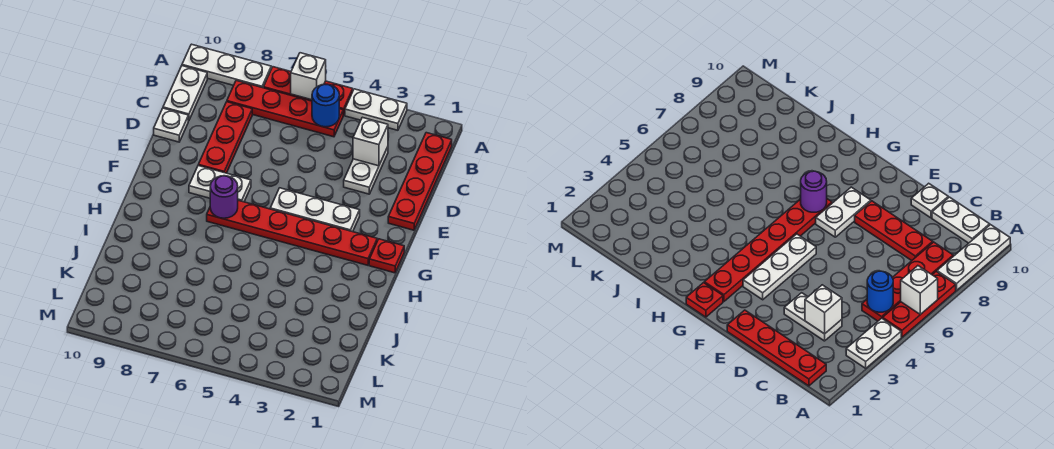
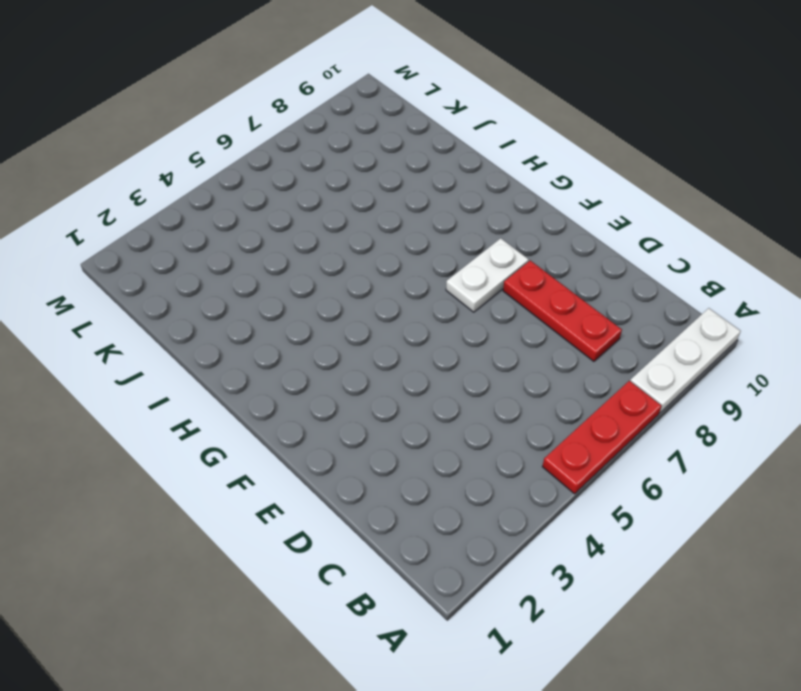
none -> white plate A3:A4 level 1
none -> red plate B1:E1 level 1
none -> red plate B5:B8 level 1

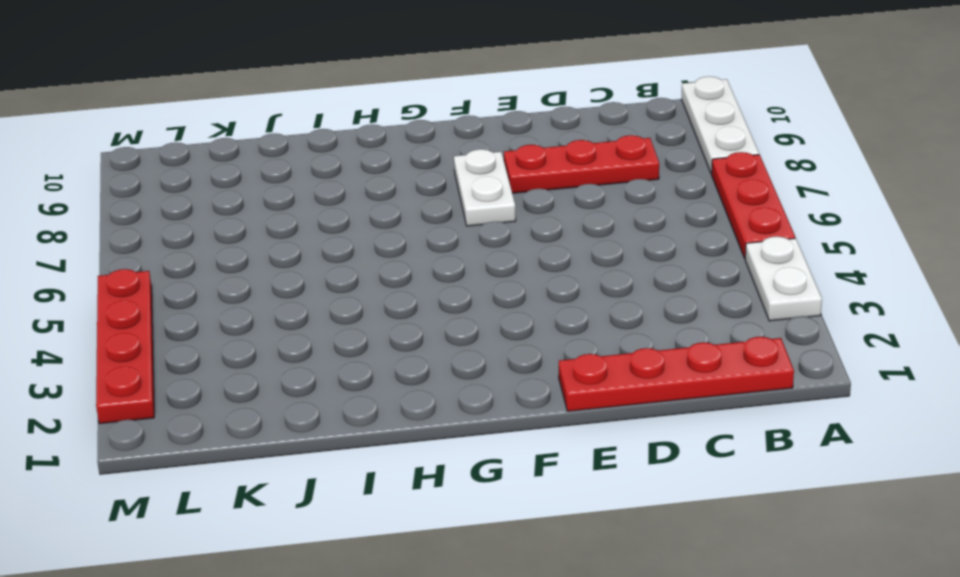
red plate M2:M5 level 1 -> red plate B5:B8 level 1
none -> white plate B10:C10 level 1
none -> white plate C3:D3 level 1
none -> white plate D10 level 1

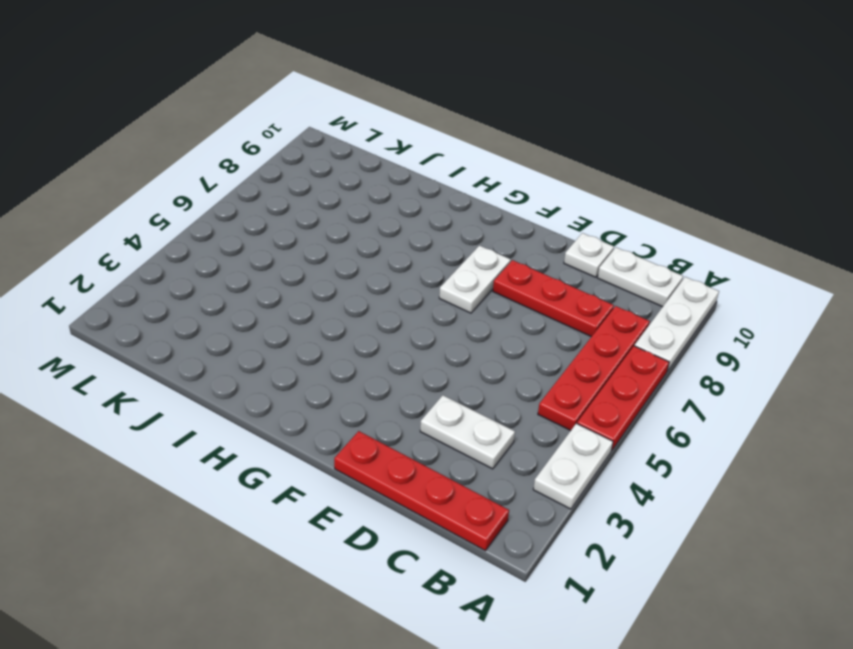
none -> white plate F3:F5 level 1
none -> red plate G1 level 1
none -> red plate G2:G7 level 1

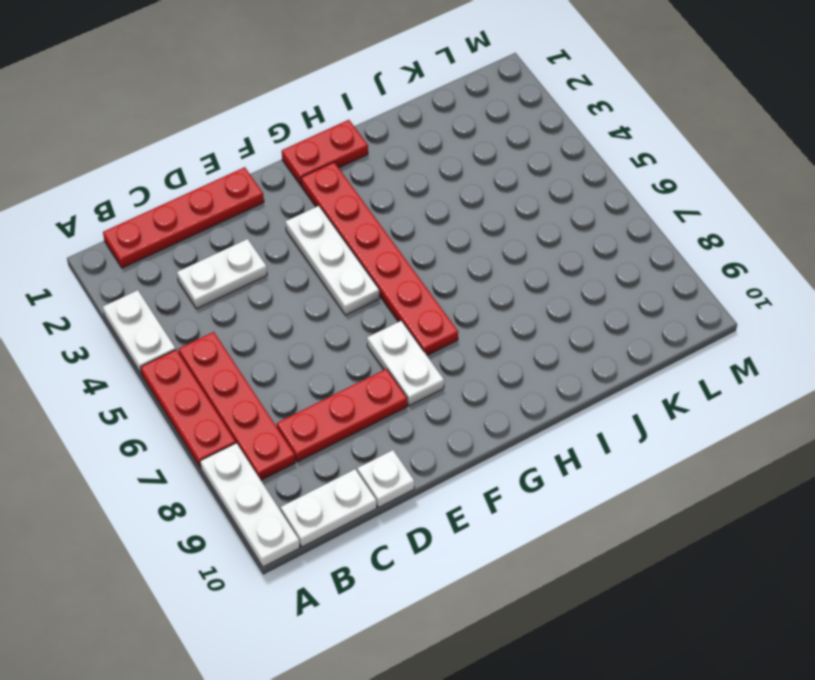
red plate G1:H1 level 1 -> red plate G1 level 1
none -> white brick A6 level 2
none -> blue round brick B5 level 2
none -> white brick C3 level 2

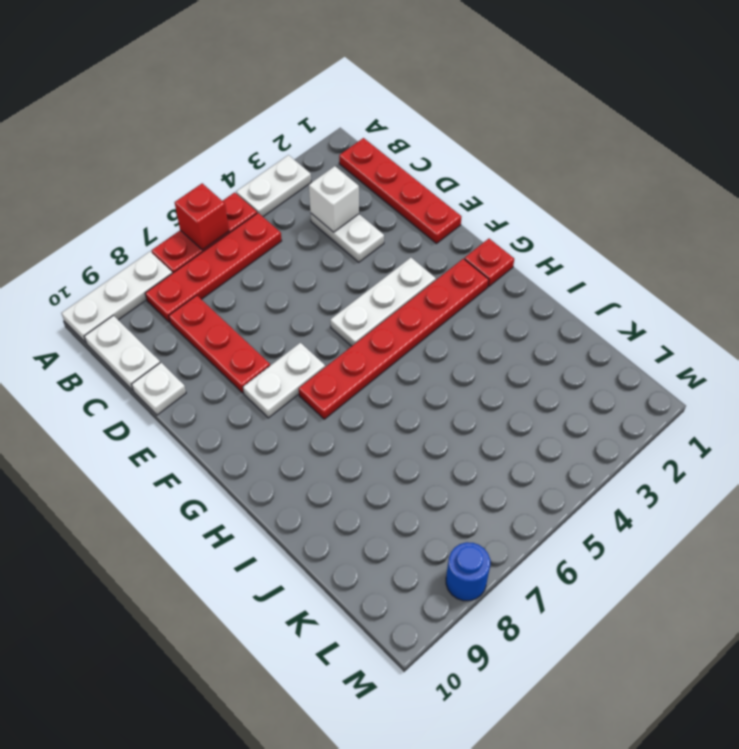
red brick A6 level 2 -> white brick A6 level 2
blue round brick M8 level 1 -> blue round brick B5 level 2
none -> purple round brick G7 level 2

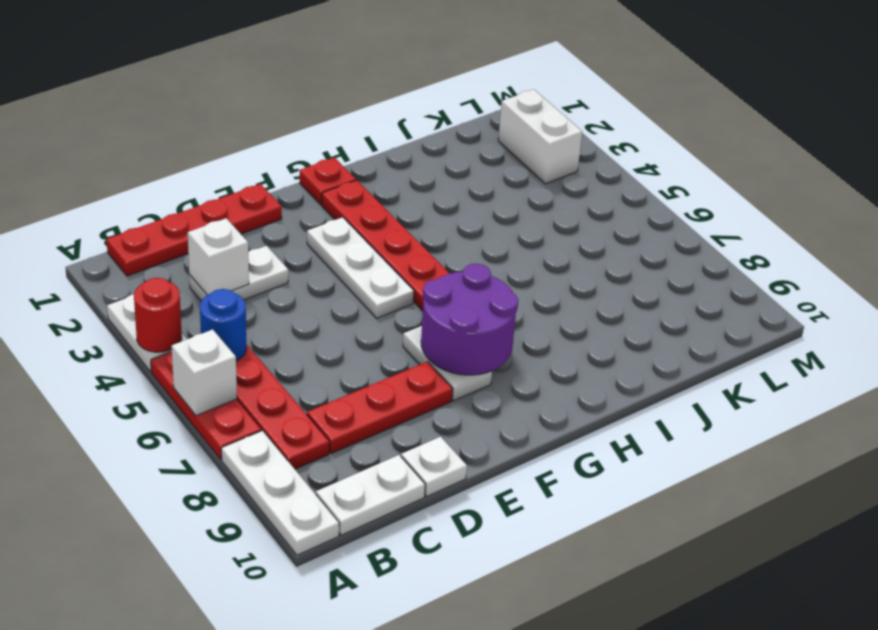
red round brick A4 level 2 -> none
purple round brick F7:G8 level 2 -> purple round brick G7 level 2
white brick L2:L3 level 1 -> none

